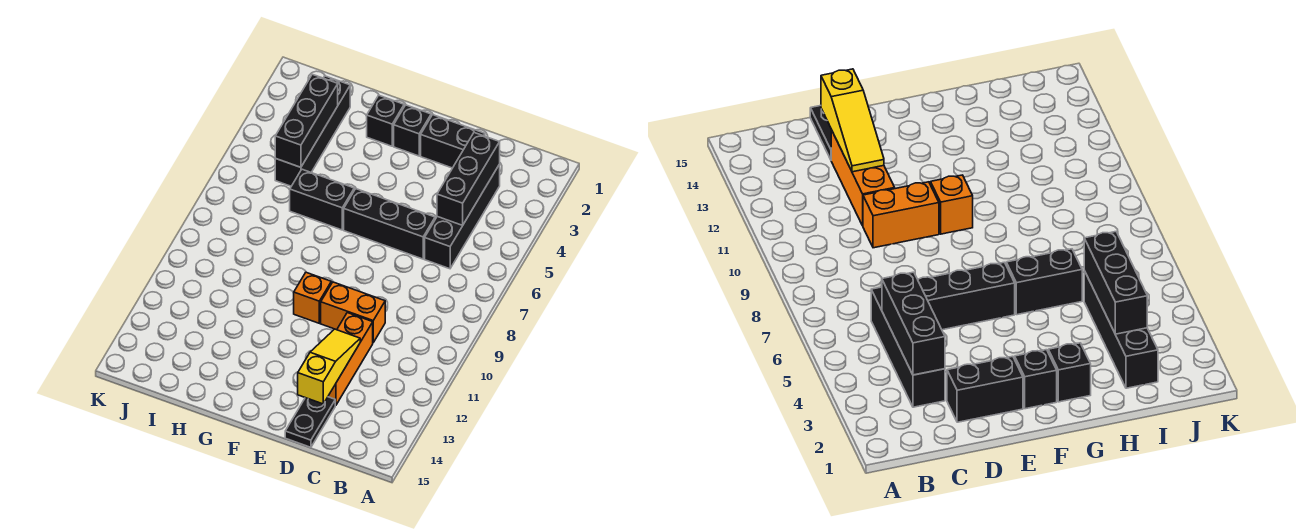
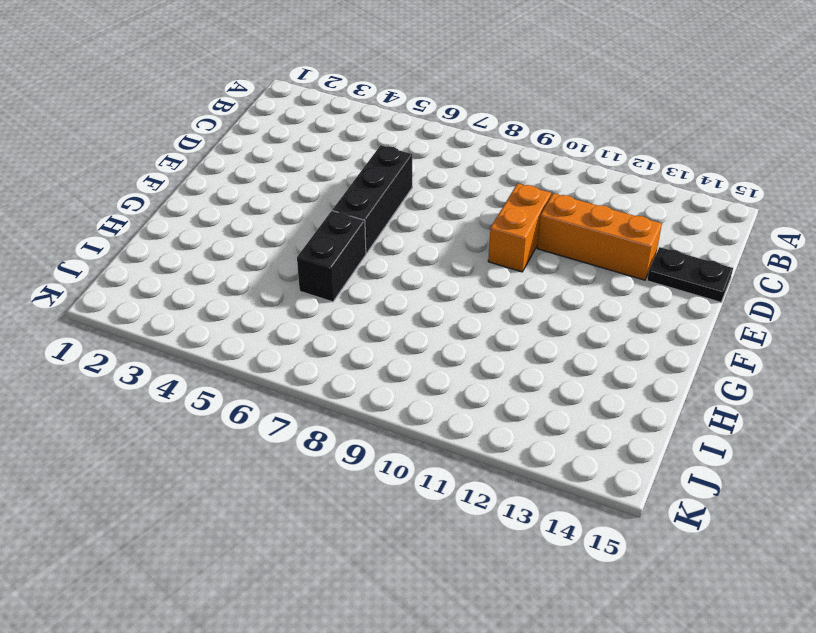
none -> black brick C3:C6 level 1
none -> black brick D2:E2 level 1
none -> black brick F2 level 1

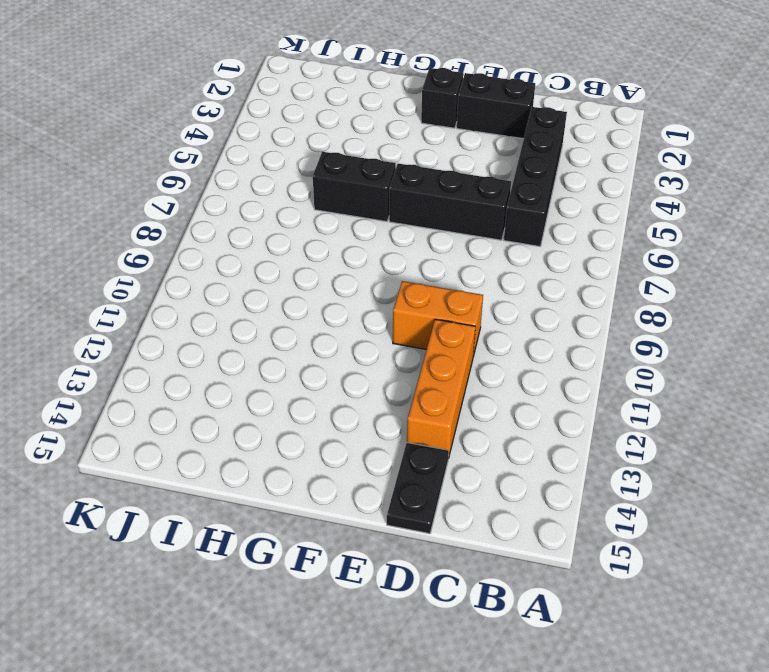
none -> orange brick F10 level 1
none -> black brick G2 level 1
none -> black brick I2:I5 level 1

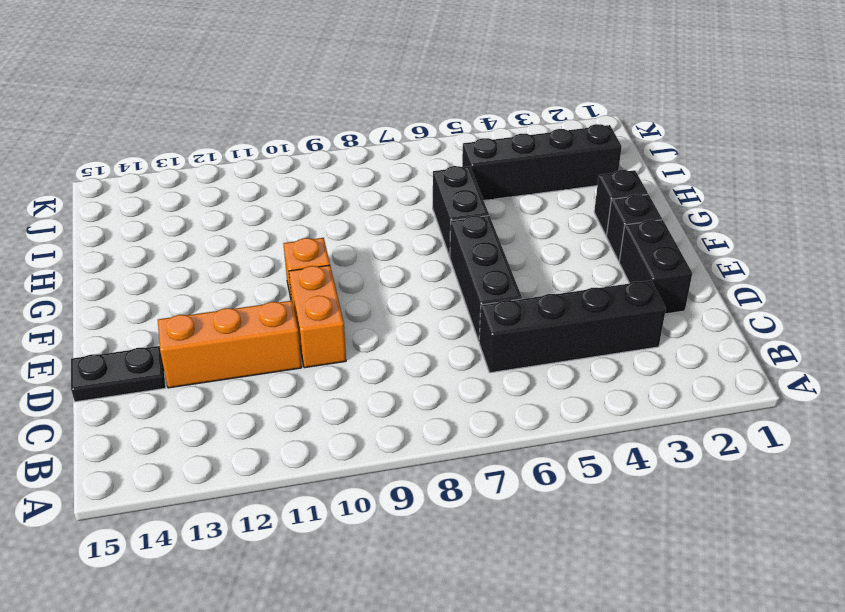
none -> black brick C3:C5 level 2
none -> yellow slope D12:D14 level 2 top 14
none -> black brick I3:I5 level 2

